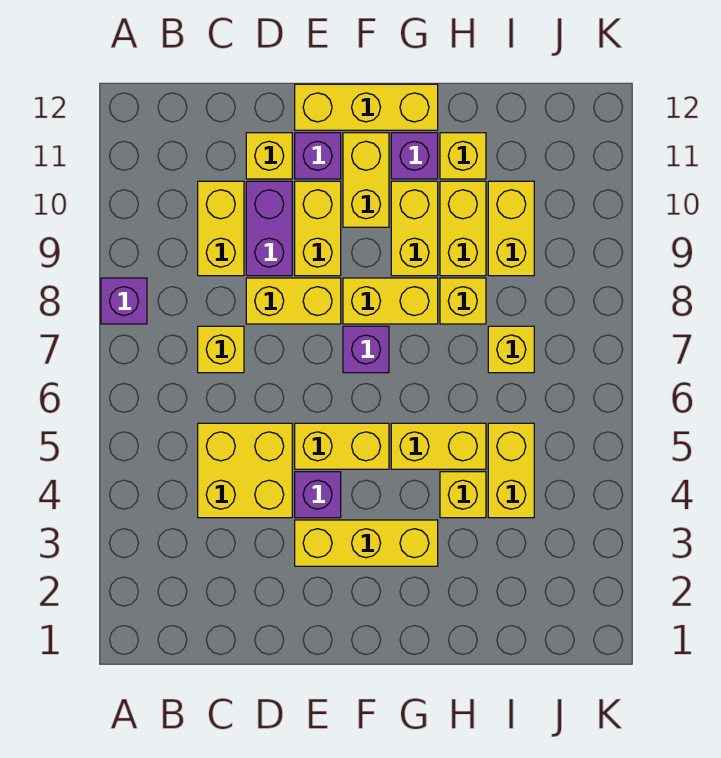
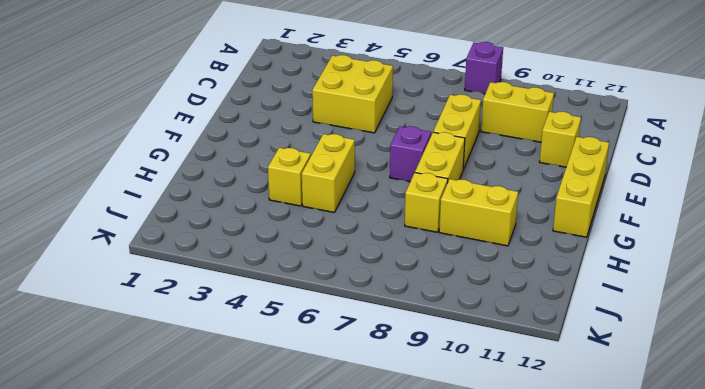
none -> yellow brick C7 level 1
none -> purple brick D9:D10 level 1
none -> yellow brick E3:G3 level 1

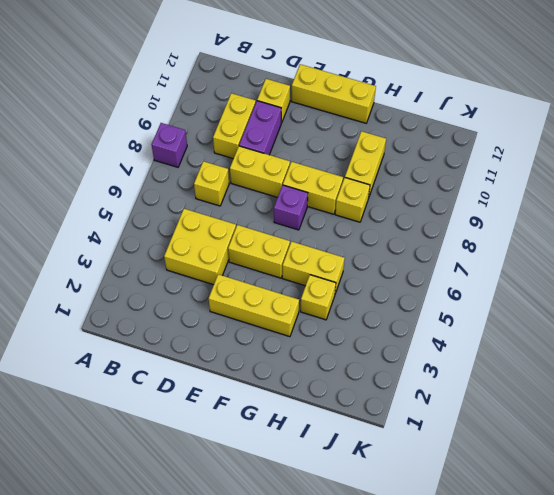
none -> purple brick E4 level 1
none -> yellow brick E9:E10 level 1
none -> purple brick E11 level 1

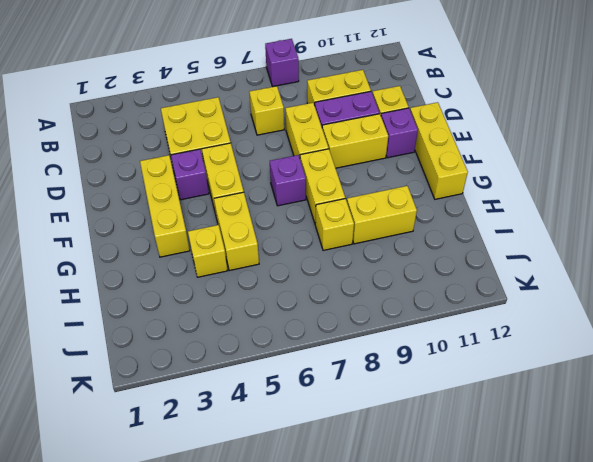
none -> yellow brick F10:F11 level 1
none -> yellow brick G9:G10 level 1
none -> purple brick G11 level 1

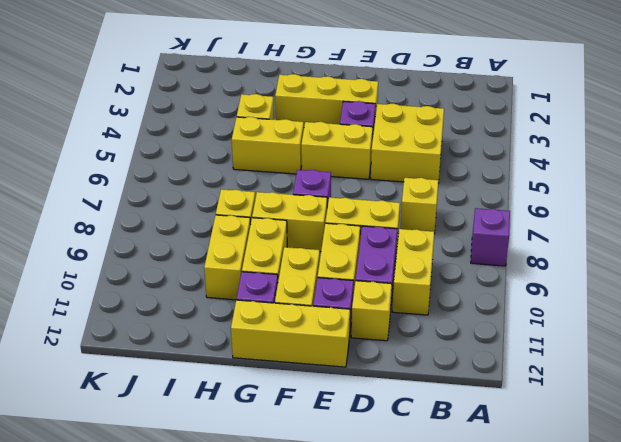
none -> yellow brick H11 level 1
none -> yellow brick I4:I5 level 1
none -> yellow brick I7 level 1

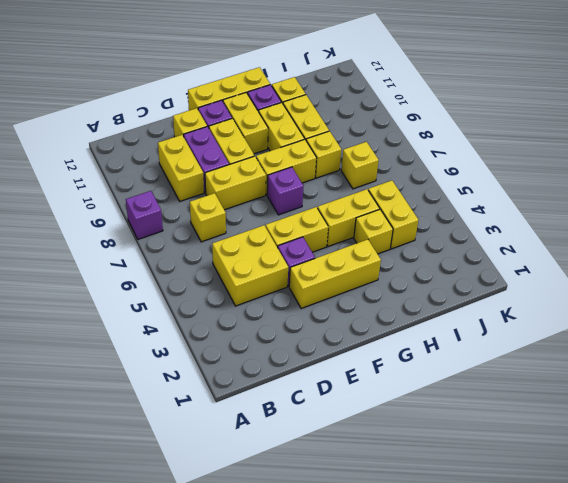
none -> yellow brick I9:I10 level 1

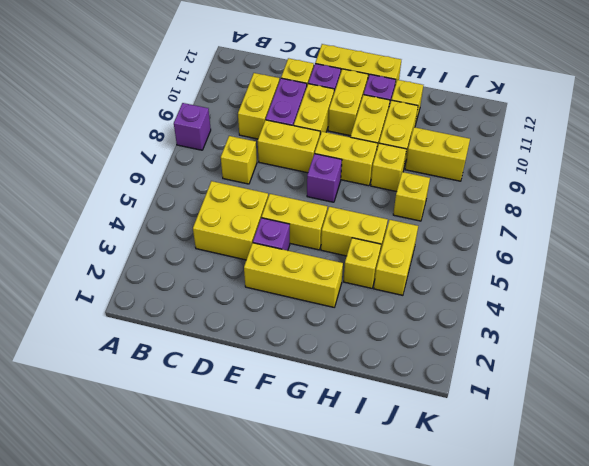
yellow brick I9:J9 level 1 -> yellow brick I9:I10 level 1

